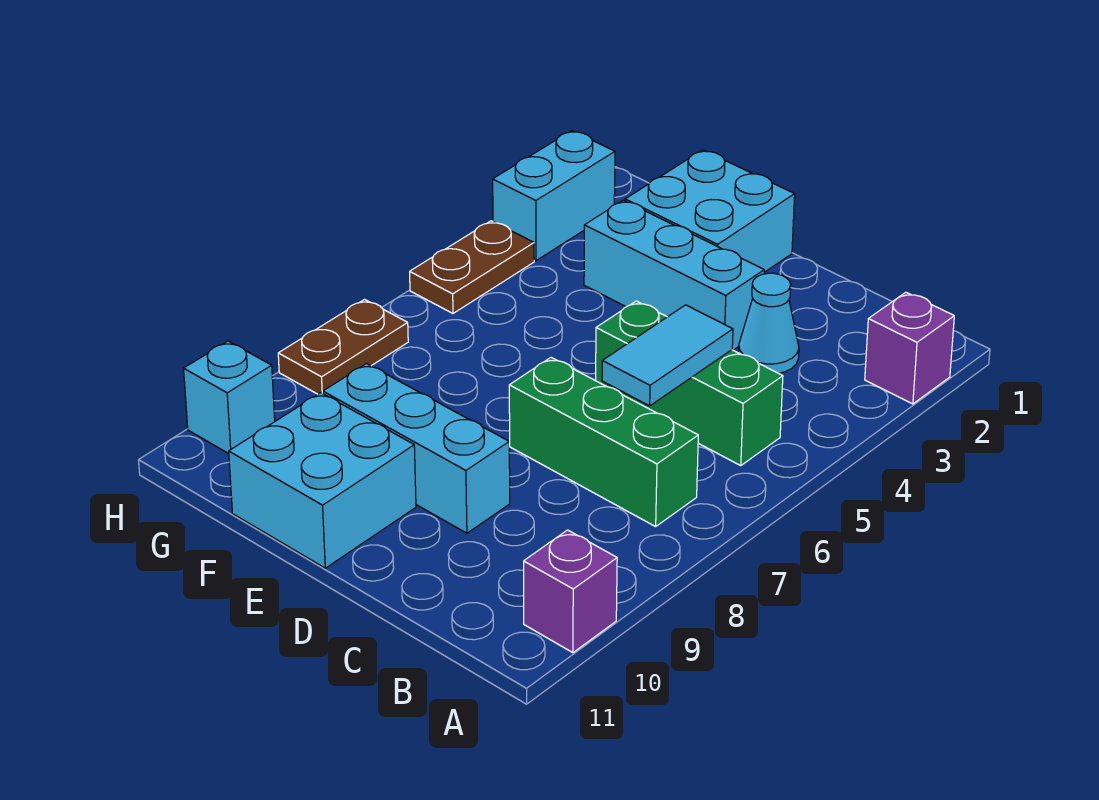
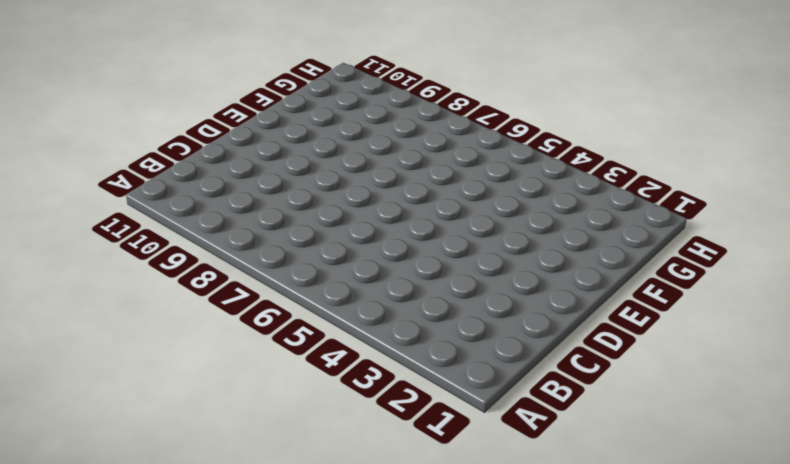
none -> purple brick A2 level 1
none -> purple brick A10 level 1
none -> green brick B5:D5 level 1

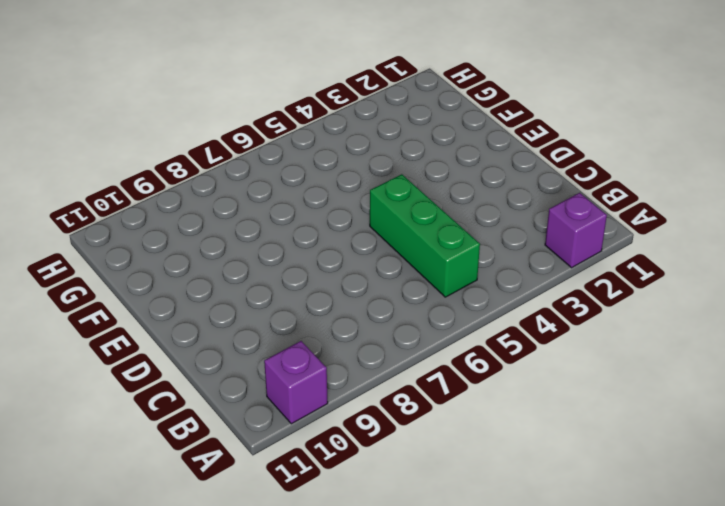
none -> green brick B7:D7 level 1
none -> cyan cone C3 level 1
none -> cyan brick D3:F3 level 1

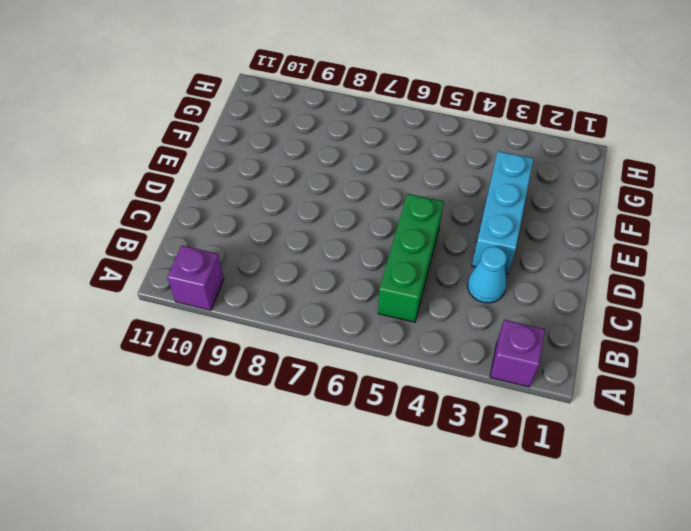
none -> green brick B7:D7 level 1
none -> cyan brick D9:F9 level 1
none -> cyan brick E1:F2 level 1

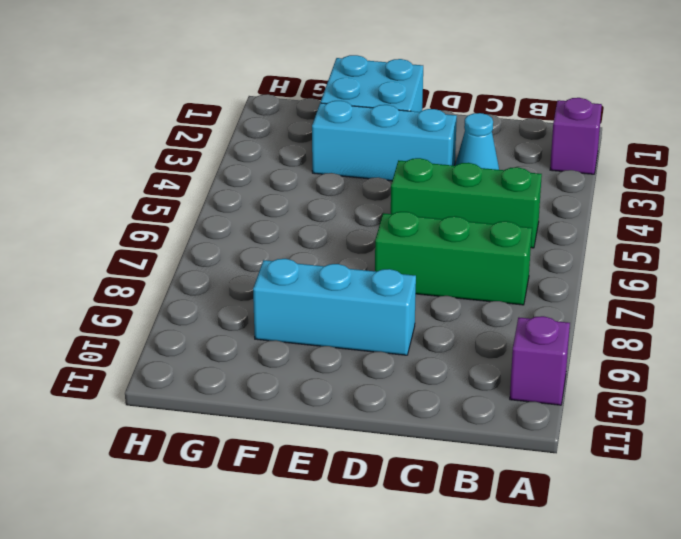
none -> cyan brick E10:F11 level 1
none -> cyan brick H2:H3 level 1
none -> brown plate H4:H5 level 1

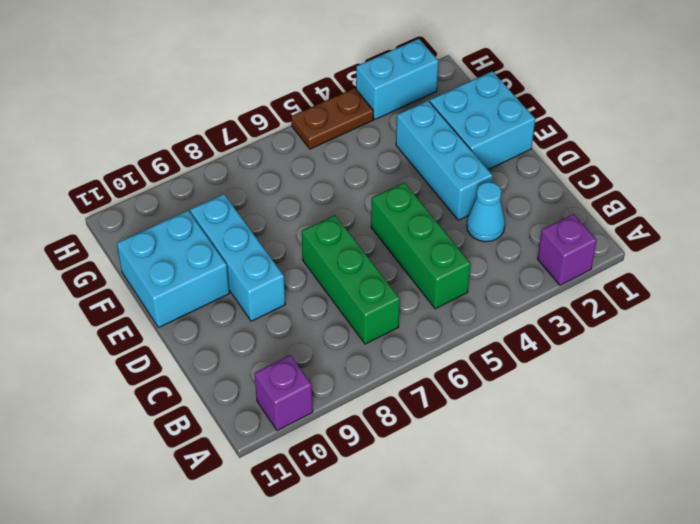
none -> brown plate H7:H8 level 1
none -> cyan brick H10 level 1
none -> cyan tile C5:C6 level 2

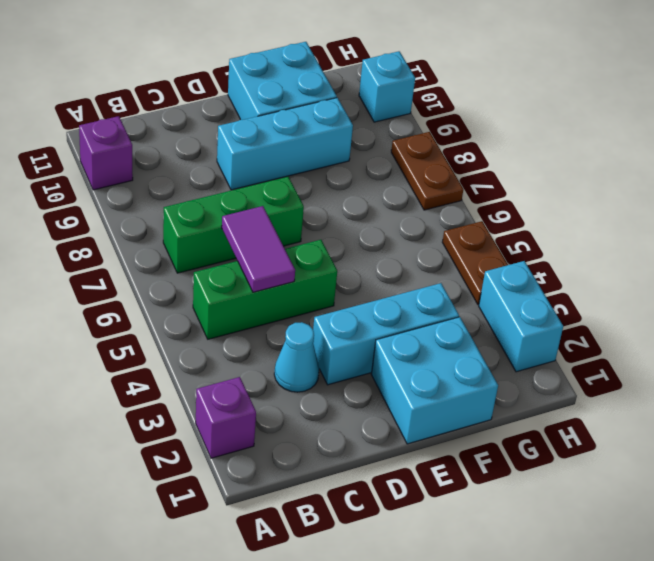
purple tile C5:C6 level 2 -> cyan tile C5:C6 level 2

